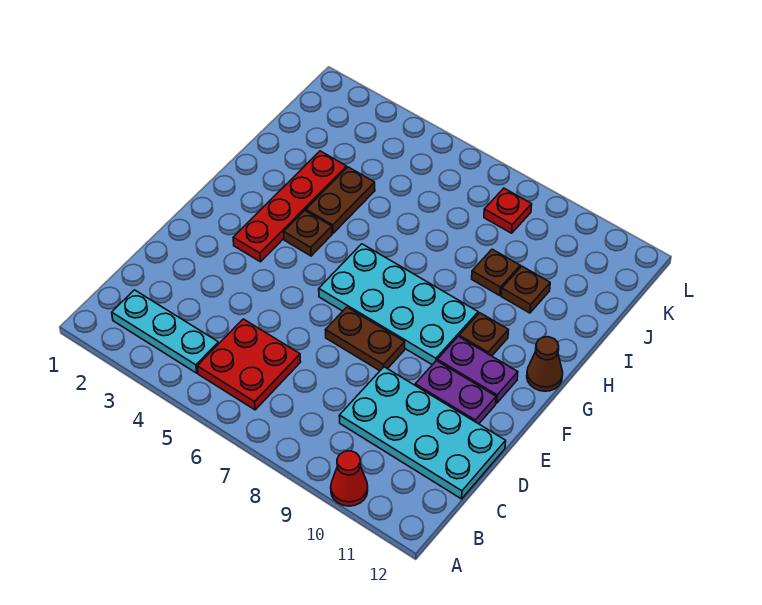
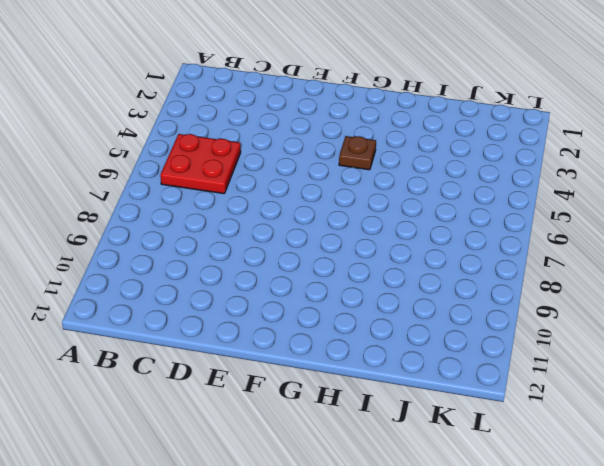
none -> red cone A10 level 1
none -> cyan plate B2:B4 level 1
none -> cyan plate C9:D12 level 1

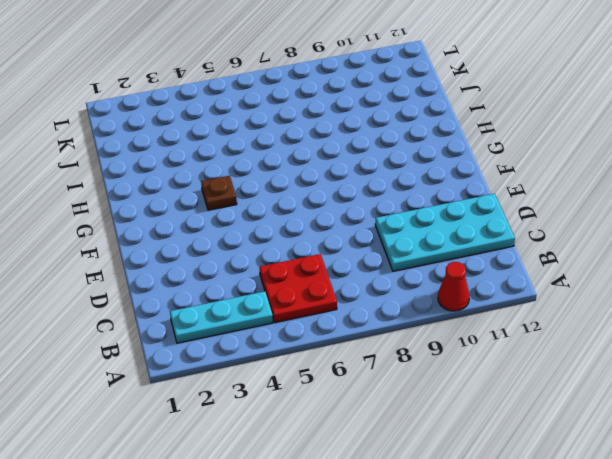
none -> brown plate E7:E8 level 1
none -> purple plate E10:E11 level 1
none -> red plate F3:I3 level 1

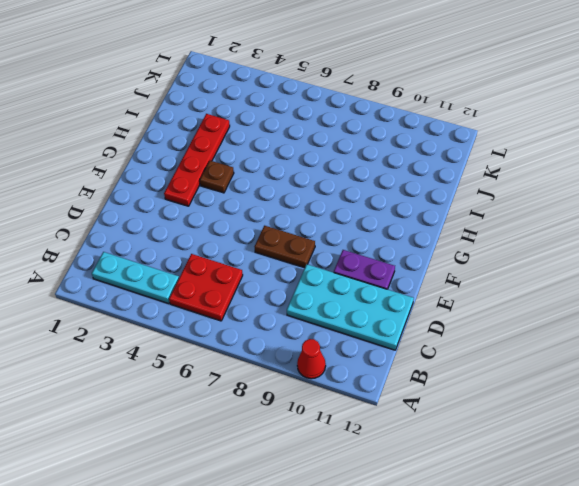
none -> cyan plate F6:G9 level 1
none -> purple plate F10:F11 level 1
none -> brown plate G10 level 1

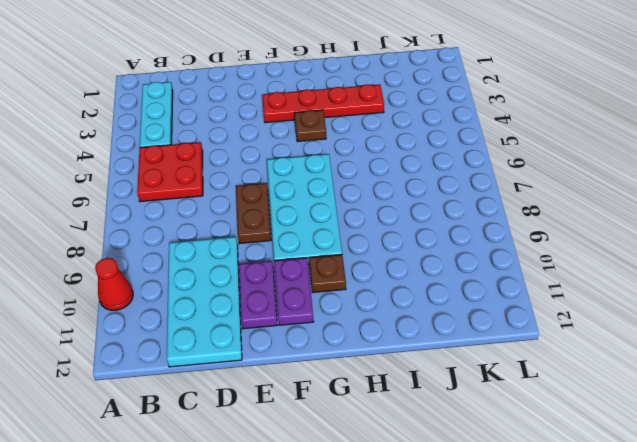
none -> brown cone G12 level 1
none -> brown plate H4:I4 level 1
none -> brown plate I9 level 1

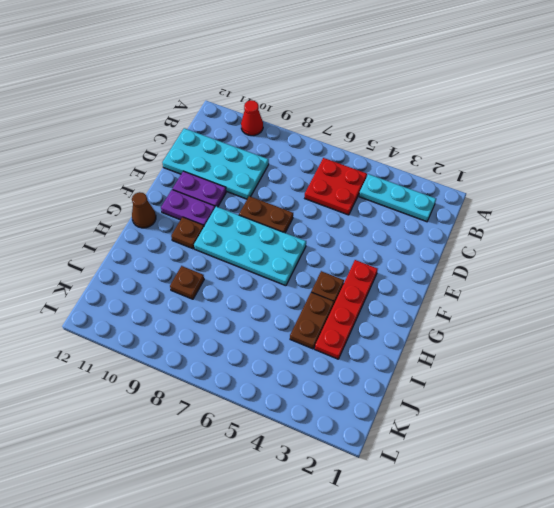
none -> brown plate I10 level 1
none -> red plate K8 level 1

